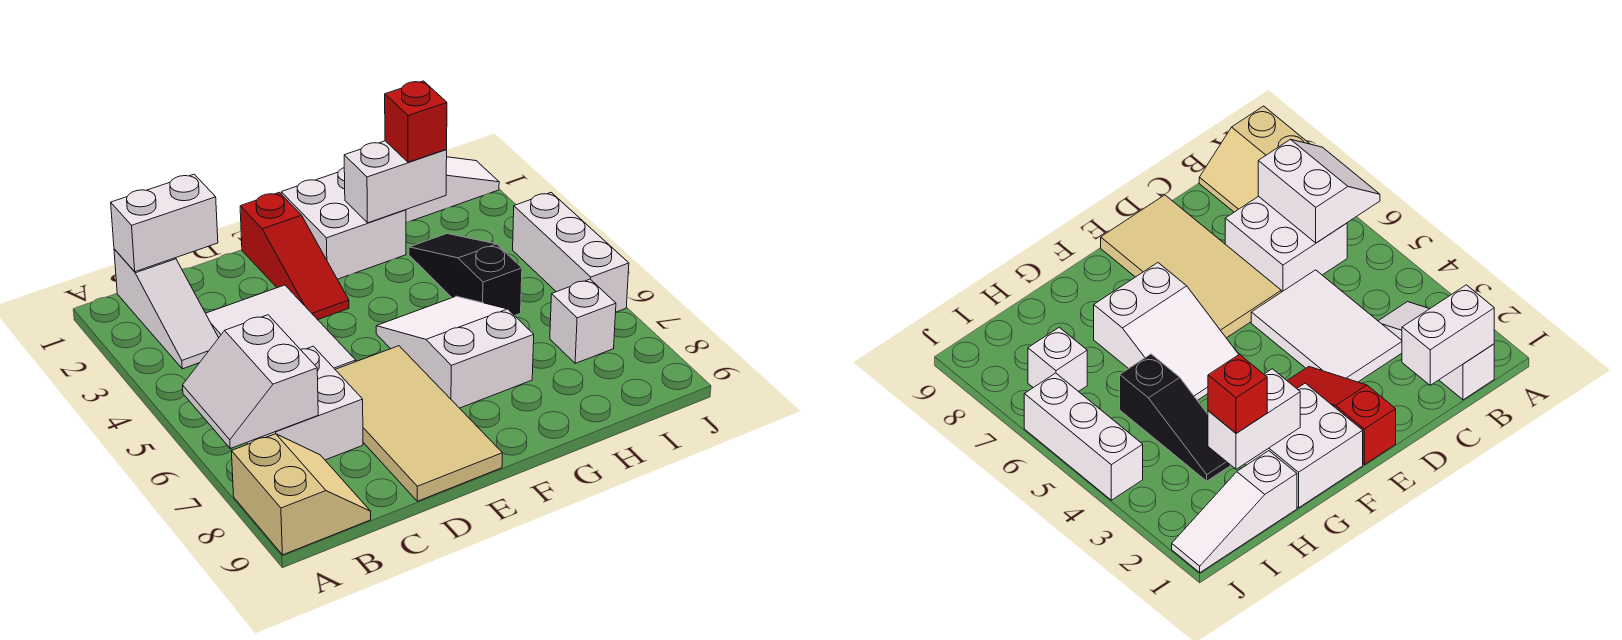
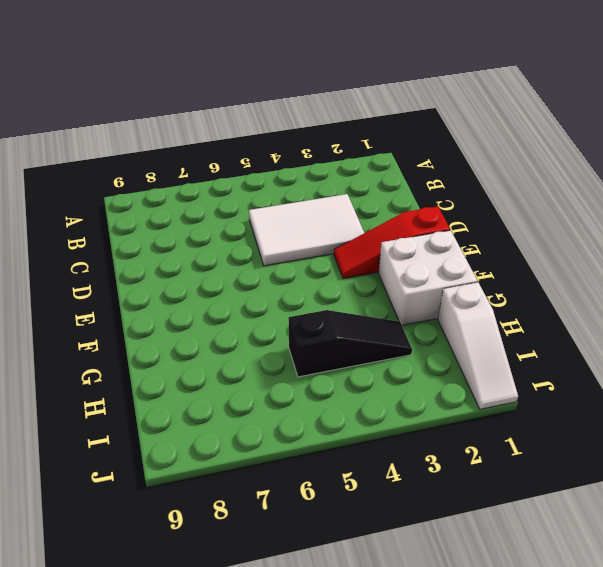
none -> tan slope A8:B9 level 1 top A
none -> white slope B1:B3 level 1 top 1
none -> white brick B6:C7 level 1

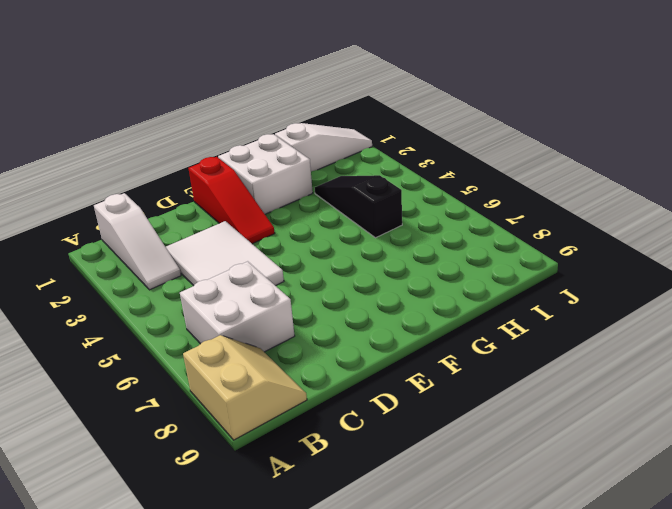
none -> tan tile D6:E9 level 1
none -> white slope F5:G7 level 1 top 7
none -> white brick I7 level 1

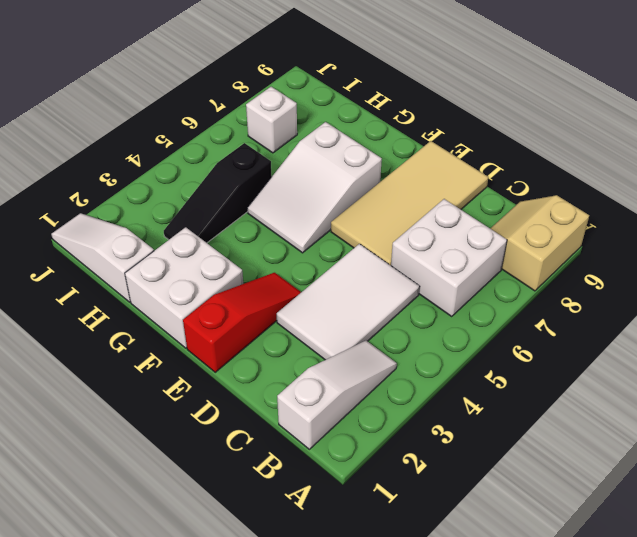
none -> white brick J4:J6 level 1
none -> white slope A6:B7 level 2 top B
none -> white brick B1:C1 level 2

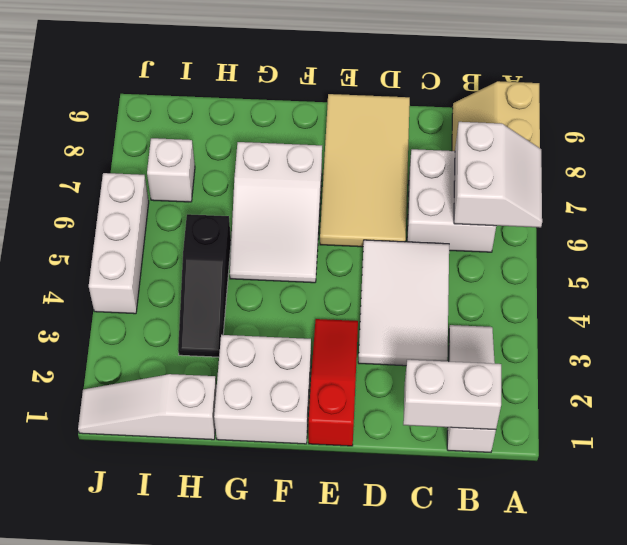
none -> white brick G2:H2 level 2
none -> red brick H2 level 3

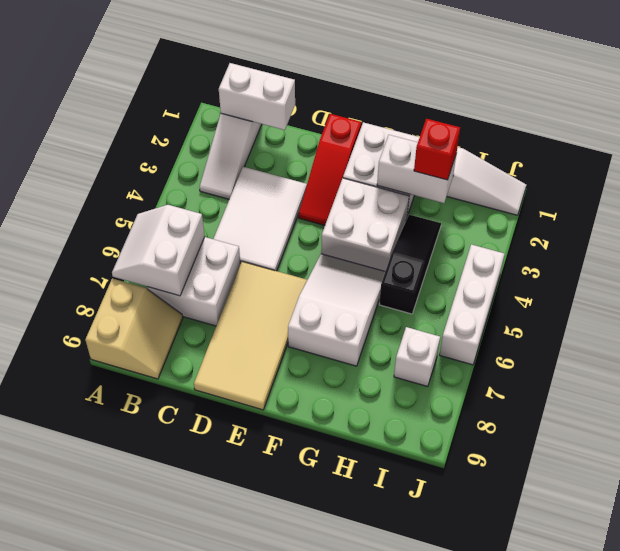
white brick F3:G4 level 1 -> none

